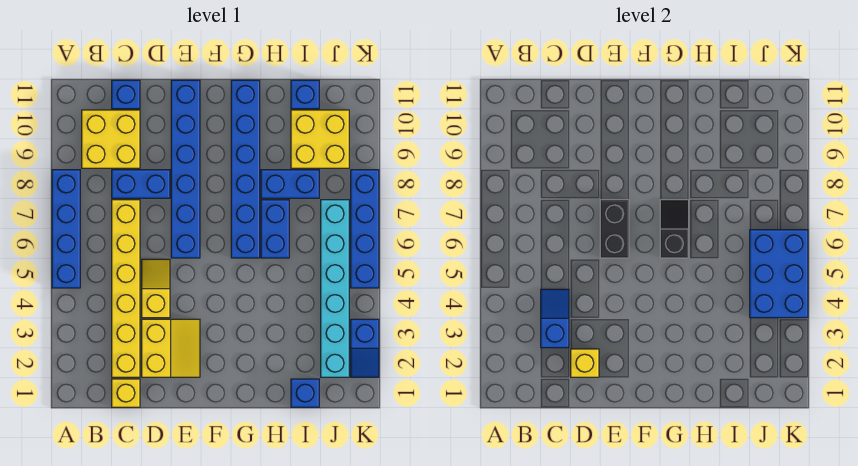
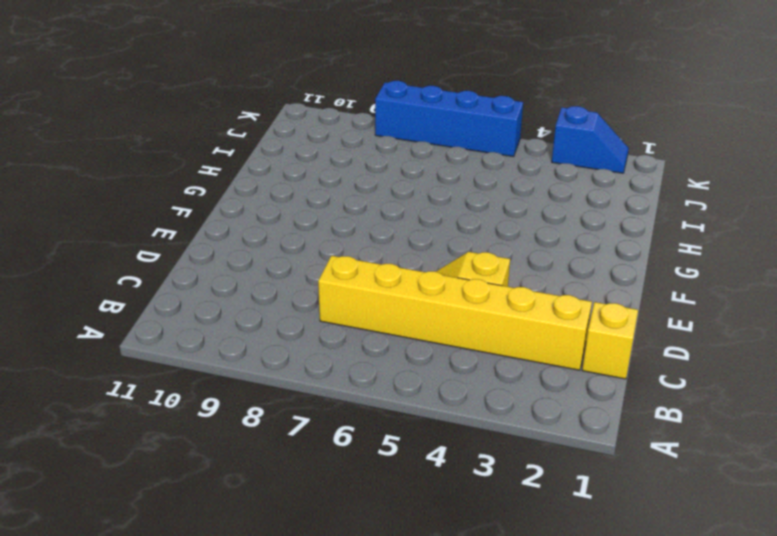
none -> blue brick A5:A8 level 1
none -> yellow brick B9:C10 level 1
none -> blue brick C8:D8 level 1

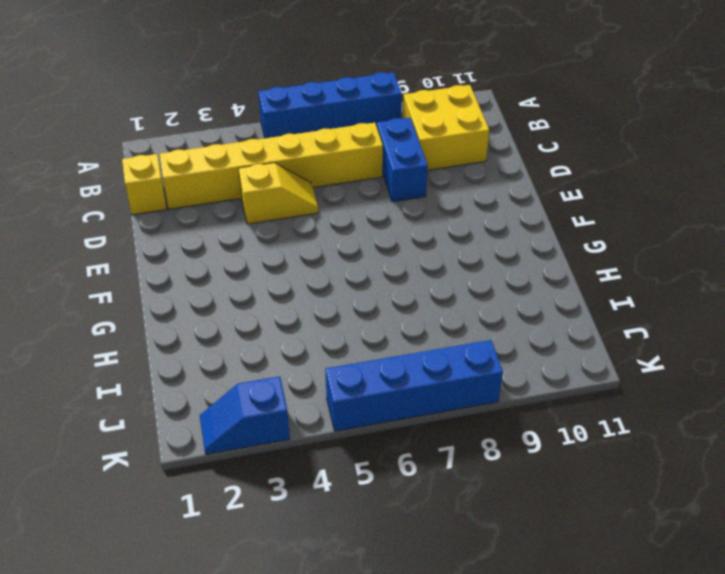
none -> blue brick C11 level 1
none -> yellow slope D2:E3 level 1 top D
none -> blue brick E6:E11 level 1

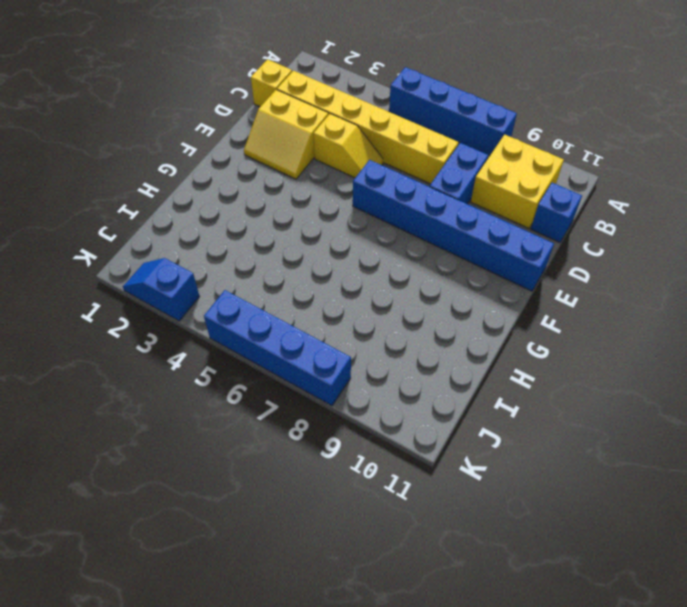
none -> blue brick G6:G11 level 1
none -> blue brick H6:H7 level 1
none -> blue brick H8:I8 level 1

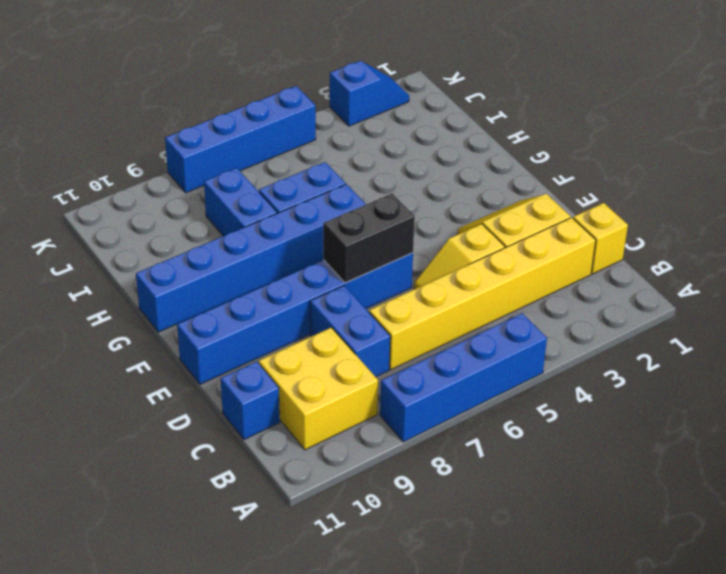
none -> blue brick I1 level 1
none -> yellow brick I9:J10 level 1
none -> blue brick I11 level 1

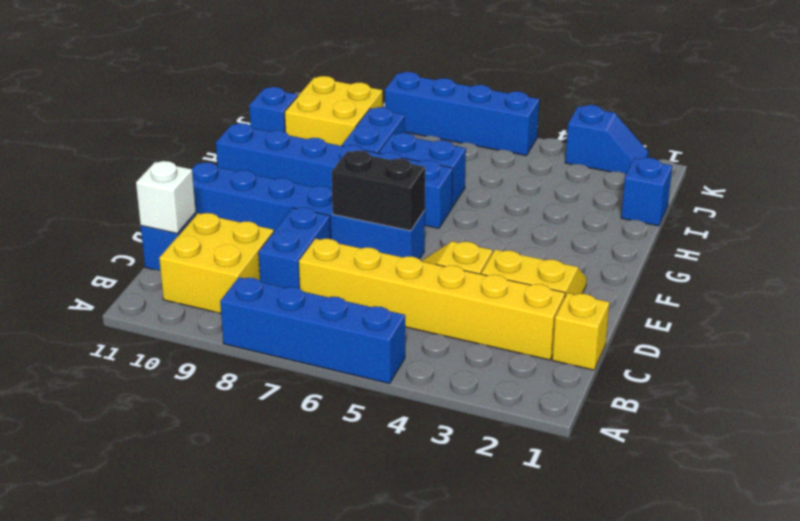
white brick C11 level 2 -> none
none -> cyan brick J2:J7 level 1
none -> blue slope C3:C4 level 2 top 3
none -> yellow brick D2 level 2

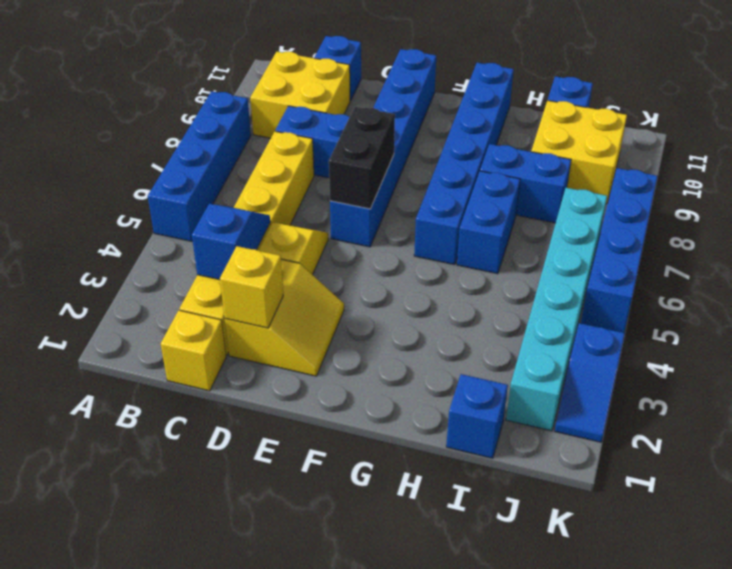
none -> black slope G6:G7 level 2 top 6
none -> blue brick J4:K6 level 2

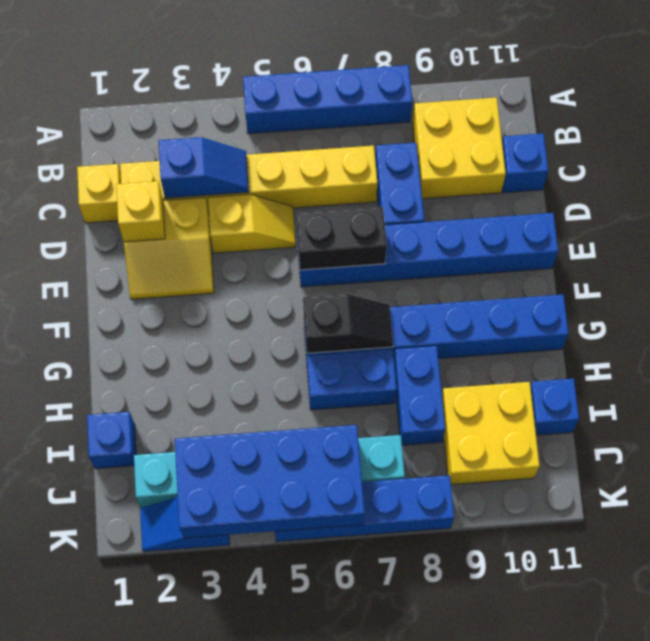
blue brick J3:K6 level 2 -> blue brick J4:K6 level 2

